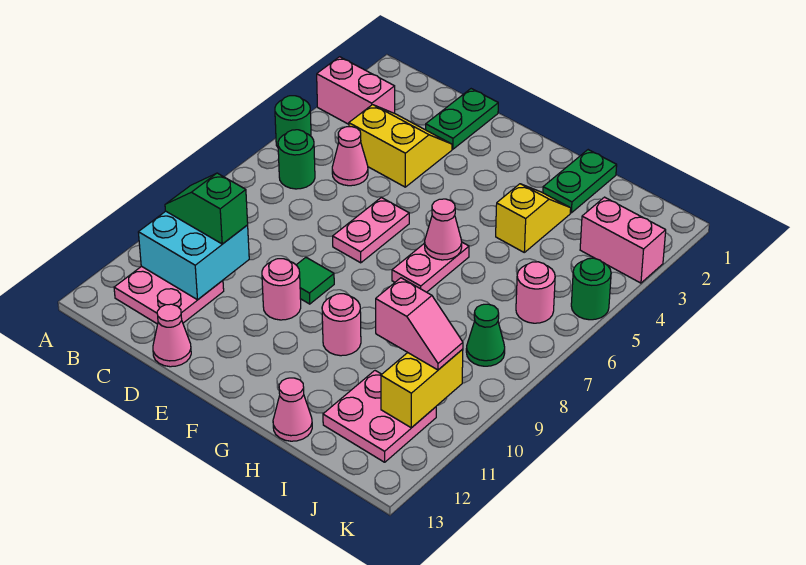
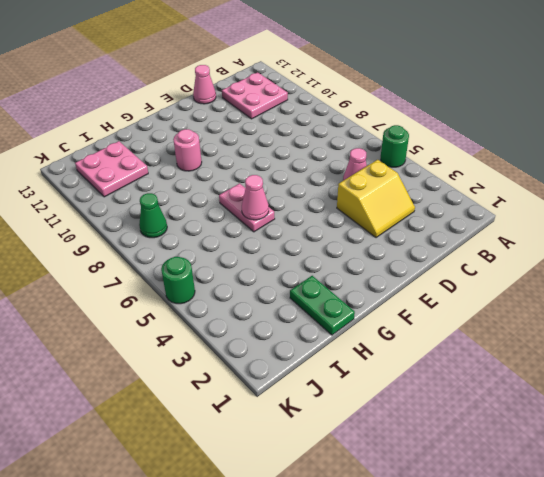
none -> pink brick A3:B3 level 1
none -> green round brick B6 level 1
none -> green plate D1:D2 level 1

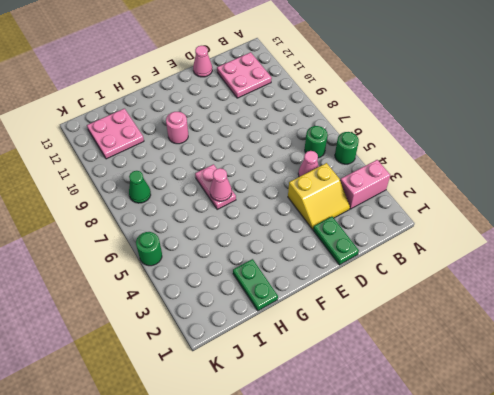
none -> pink plate E6:E7 level 1
none -> green tile E9 level 1
none -> pink round brick E10 level 1

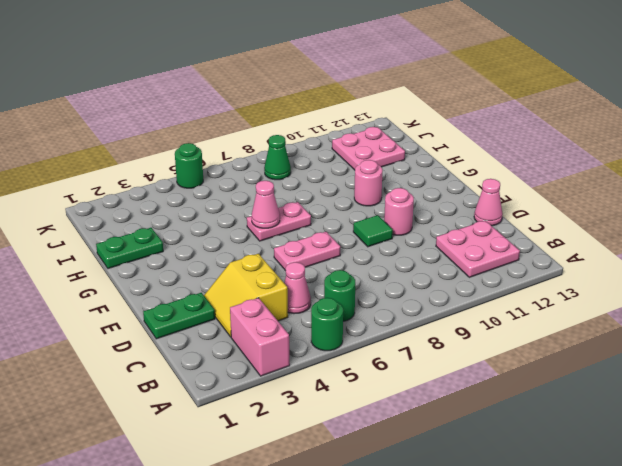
none -> yellow slope H3:H4 level 1 top 4
none -> pink cone H13 level 1
none -> pink brick J3:K3 level 1

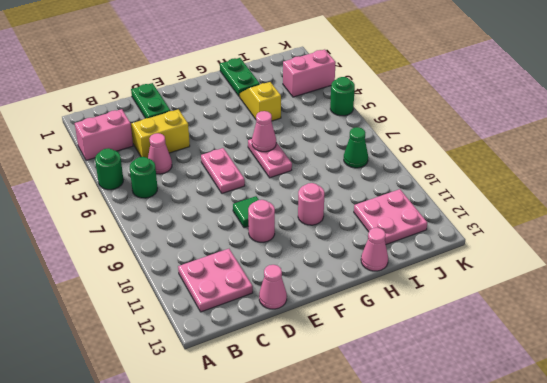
none -> pink round brick J6 level 1
none -> cyan brick B10:C11 level 2
none -> yellow brick J10:J11 level 2

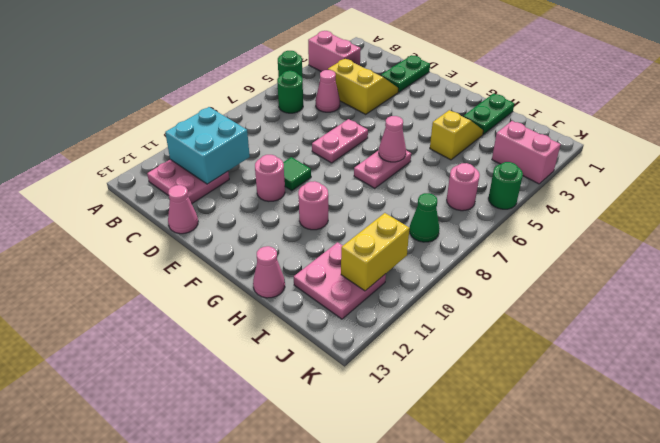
none -> green slope B10:C10 level 3 top C
none -> pink slope I10:J10 level 3 top I

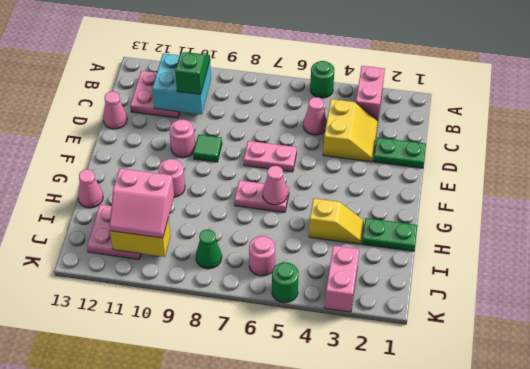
pink slope I10:J11 level 3 top I -> pink slope I10:J10 level 3 top I
none -> green round brick B6 level 1

